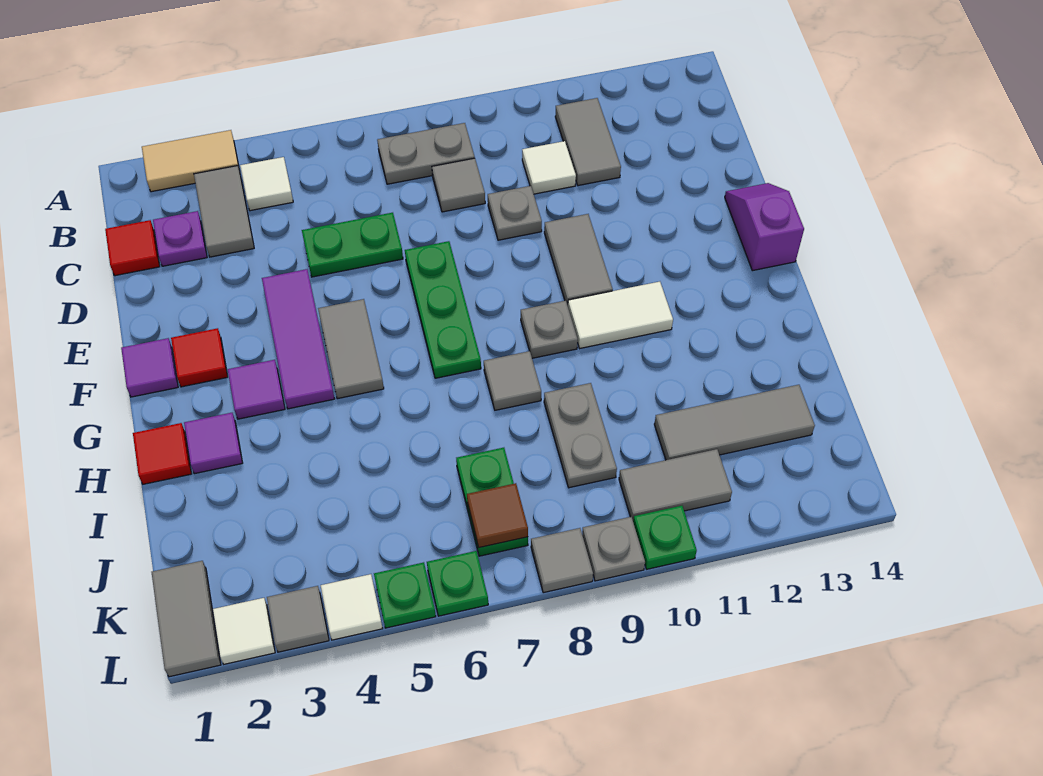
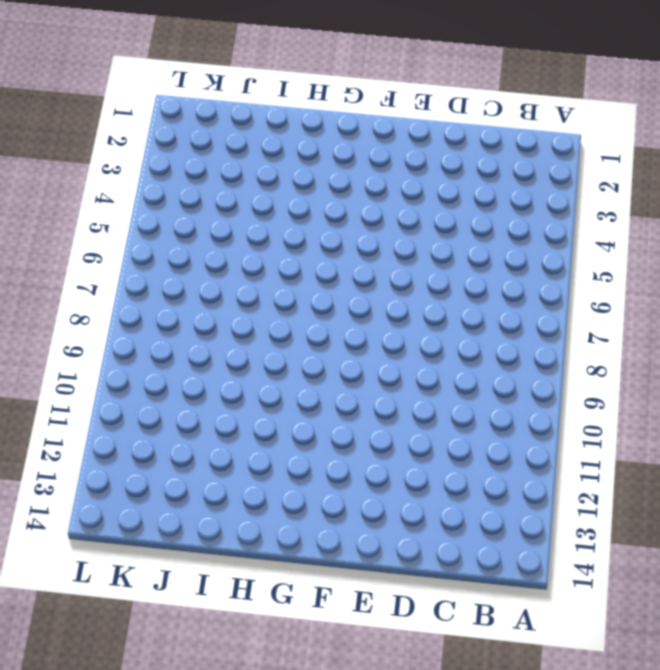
none -> tan tile A2:A3 level 1
none -> grey tile B3:C3 level 1
none -> white tile B4 level 1
none -> grey plate B7:B8 level 1

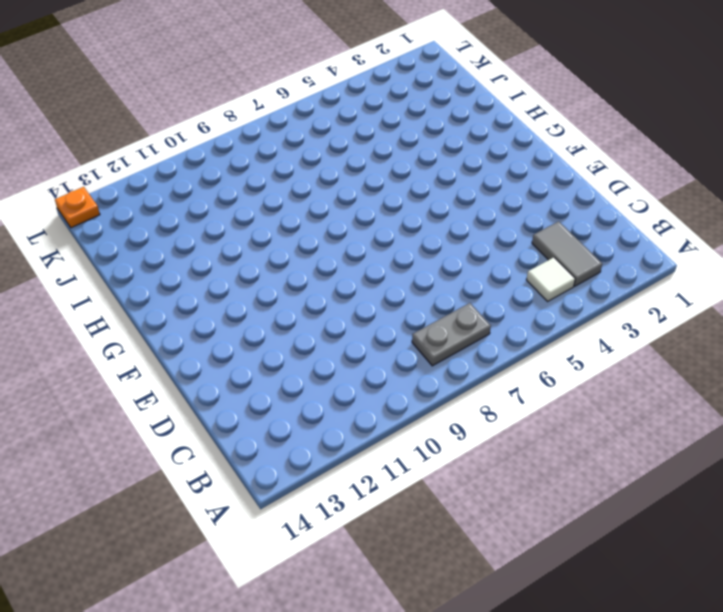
orange plate L14 level 1 -> none
none -> tan tile A2:A3 level 1
none -> grey tile B11:C11 level 1
none -> red tile C1 level 1
none -> purple plate C2 level 1

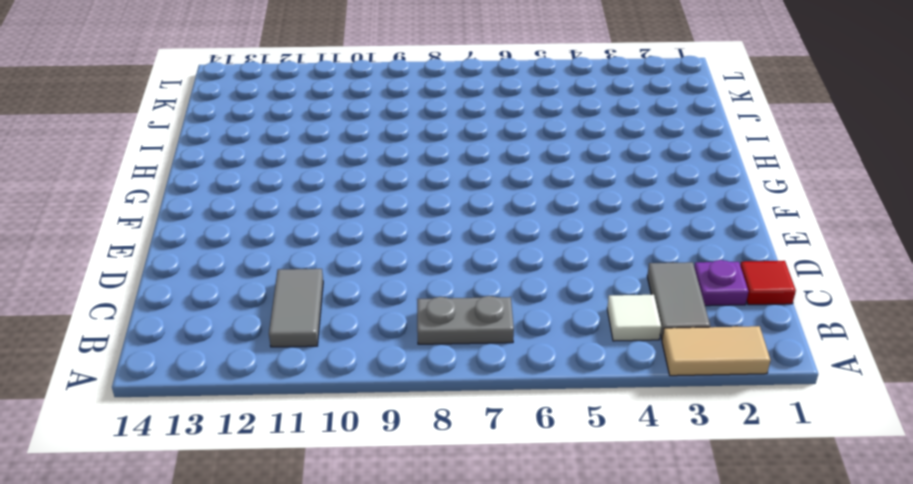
none -> grey tile C8 level 1
none -> white tile C10 level 1
none -> green plate D5:D6 level 1
none -> grey plate D9 level 1

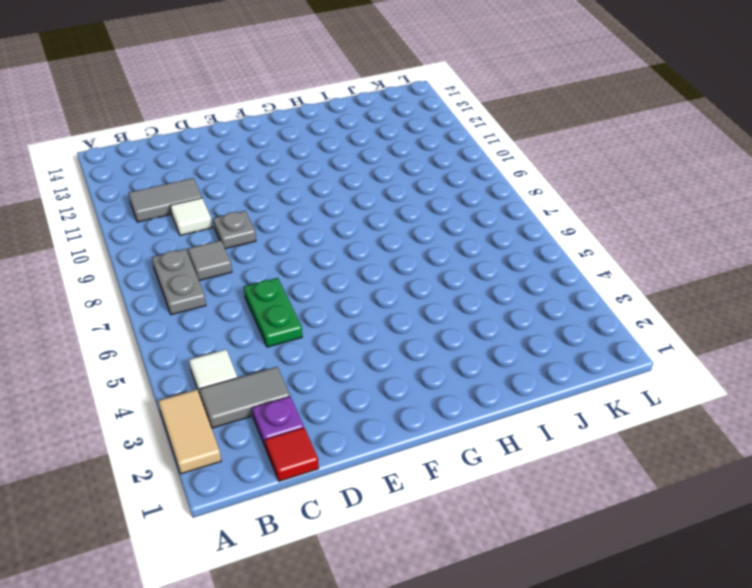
none -> purple tile E4:G4 level 1
none -> green plate E7:G7 level 1
none -> grey tile E10:F10 level 1
none -> purple slope E14:F14 level 1 top F

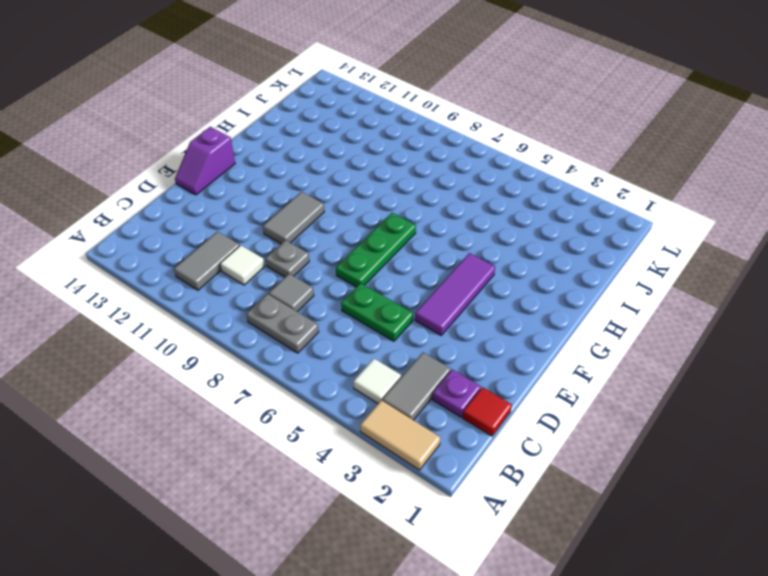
none -> purple tile F1 level 1
none -> red tile F2 level 1
none -> grey tile F5:G5 level 1
none -> purple tile G3 level 1

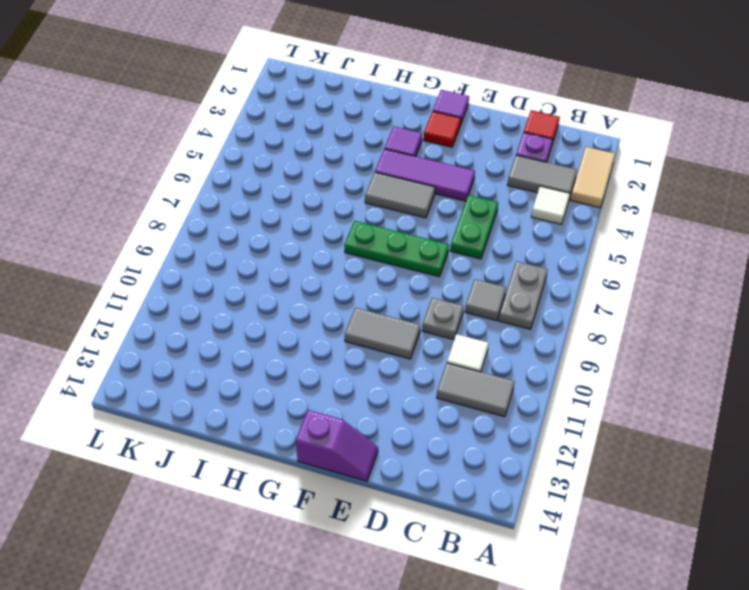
none -> grey plate G9 level 1
none -> white tile G10:G11 level 1
none -> red tile H1 level 1
none -> purple tile H2 level 1

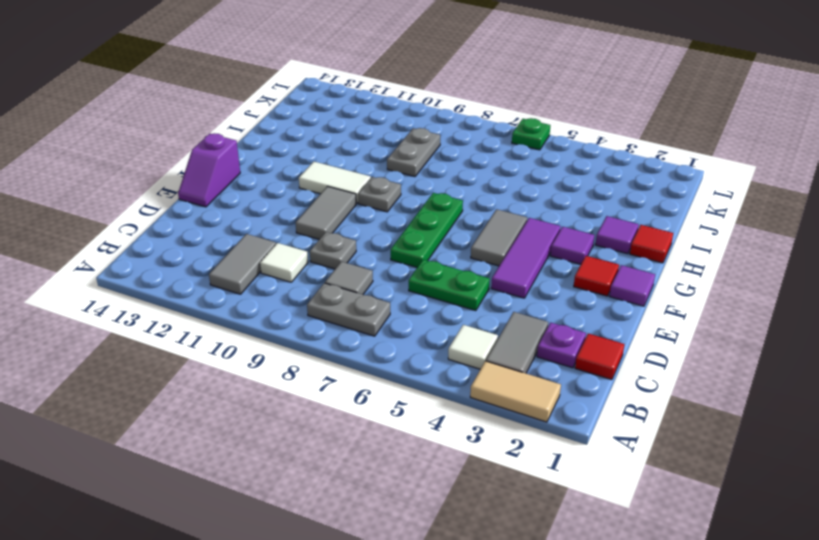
none -> grey tile H8 level 1
none -> green plate J7:K7 level 1
none -> grey tile J11:J13 level 1
none -> grey tile K1:L1 level 1

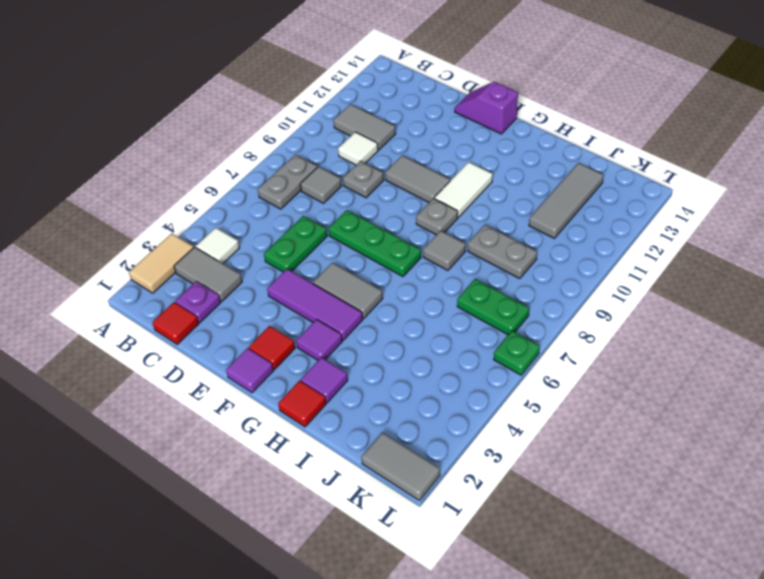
none -> grey tile K10:K11 level 1
none -> white tile L2 level 1
none -> grey tile L3 level 1
none -> white tile L4 level 1

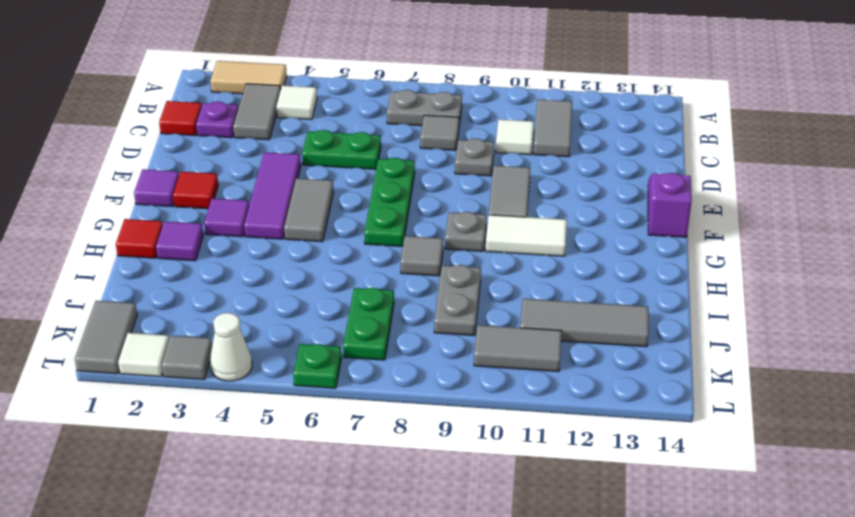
white cone L4 level 1 -> white tile L4 level 1
none -> green plate L5 level 1
none -> grey tile L8 level 1
none -> grey plate L9 level 1
none -> green plate L10 level 1

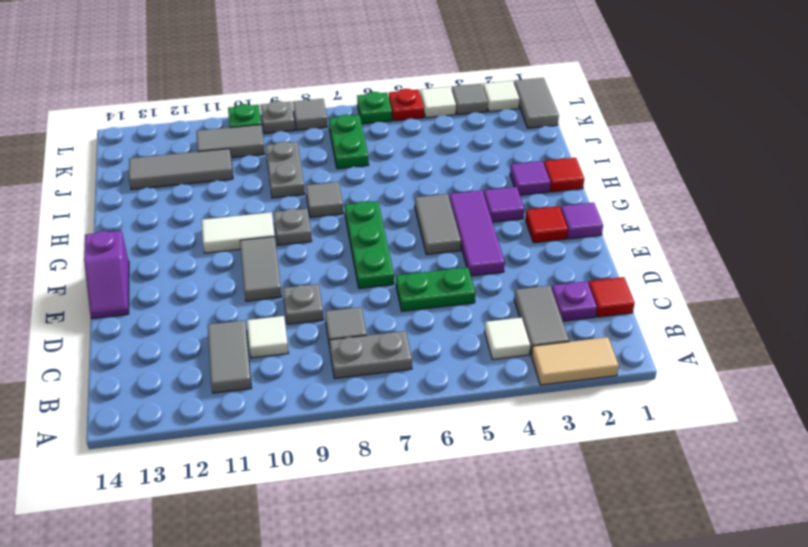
red plate L5 level 1 -> green plate L5 level 1
none -> brown tile K7 level 2

